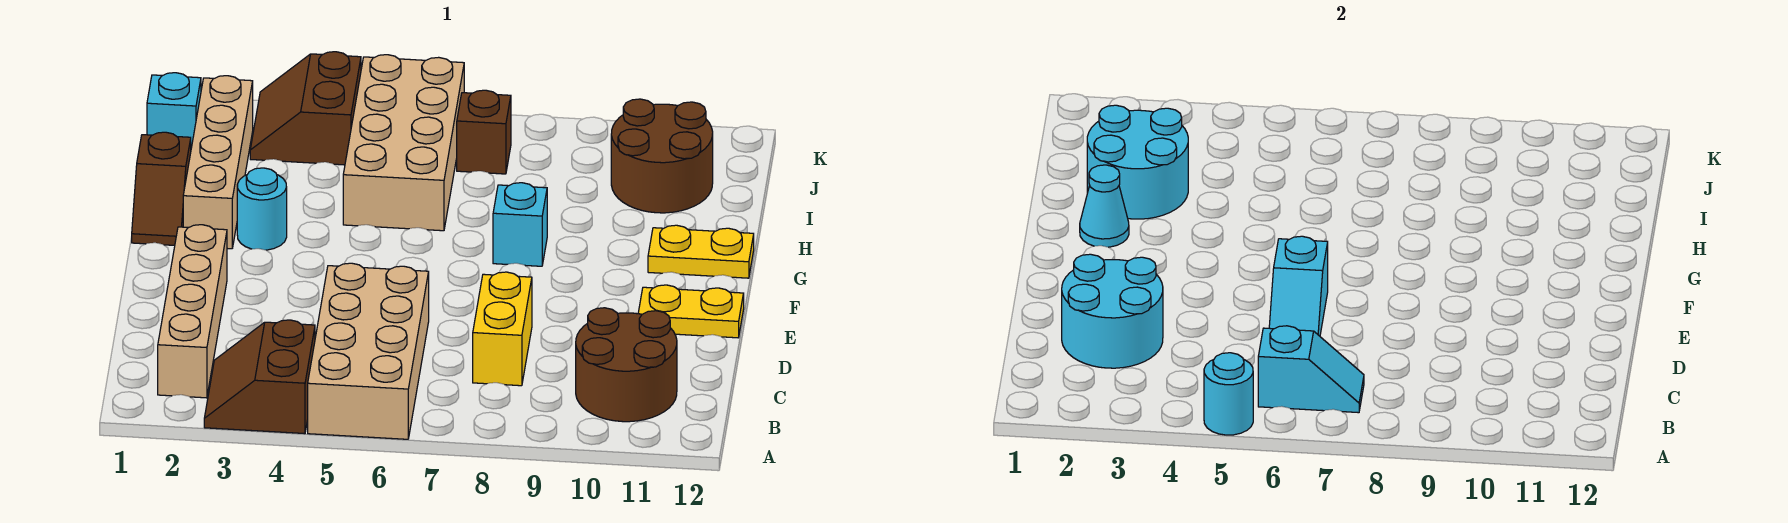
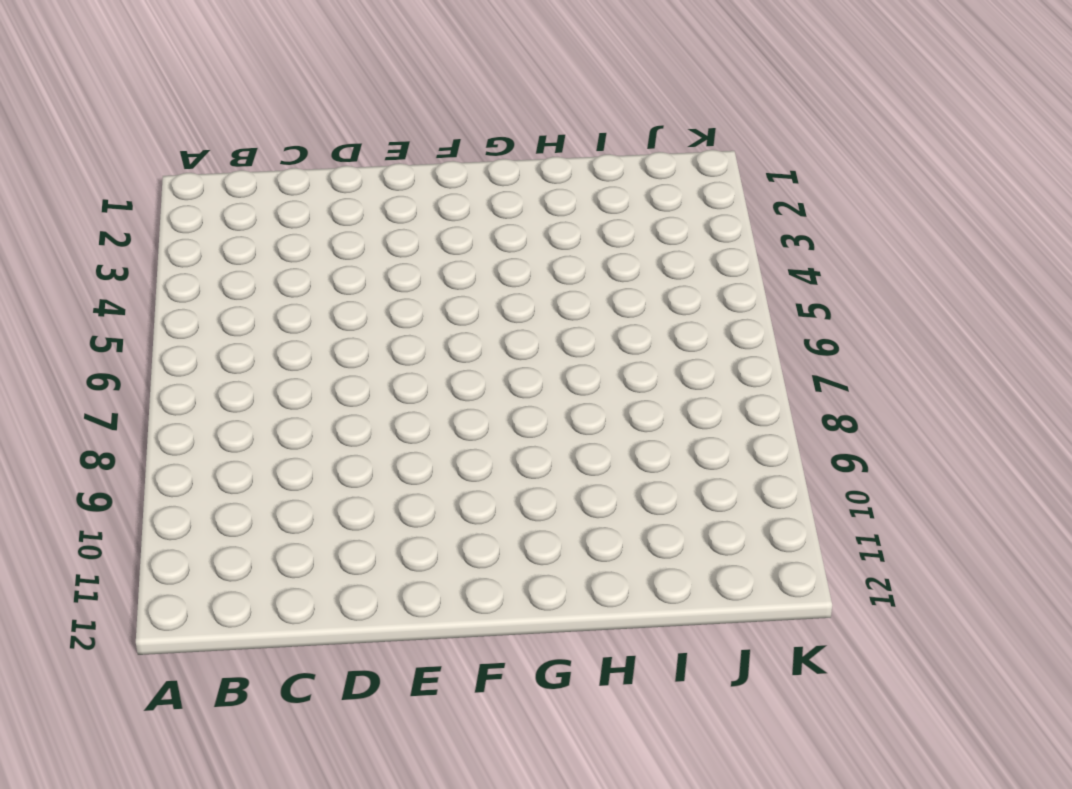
none -> brown slope A3:B4 level 1 top 4
none -> tan brick A5:D6 level 1
none -> tan brick B2:E2 level 1

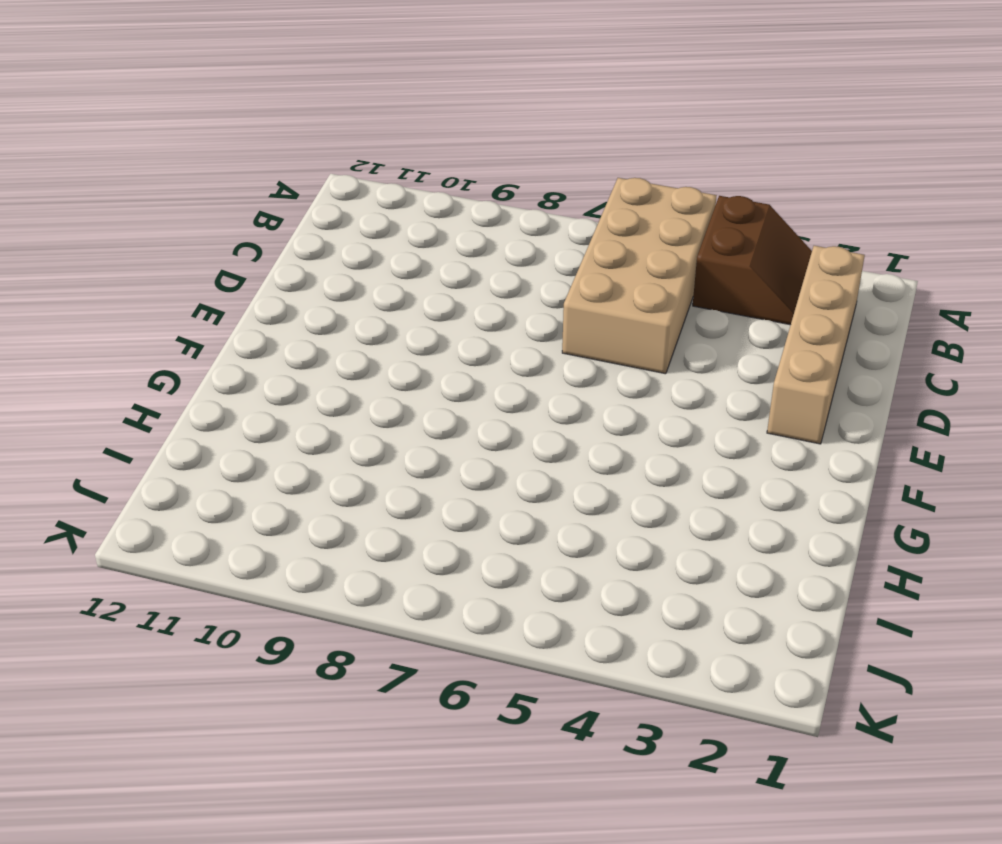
none -> brown round brick B10:C11 level 1
none -> yellow brick C8:D8 level 1
none -> yellow plate E11:E12 level 1

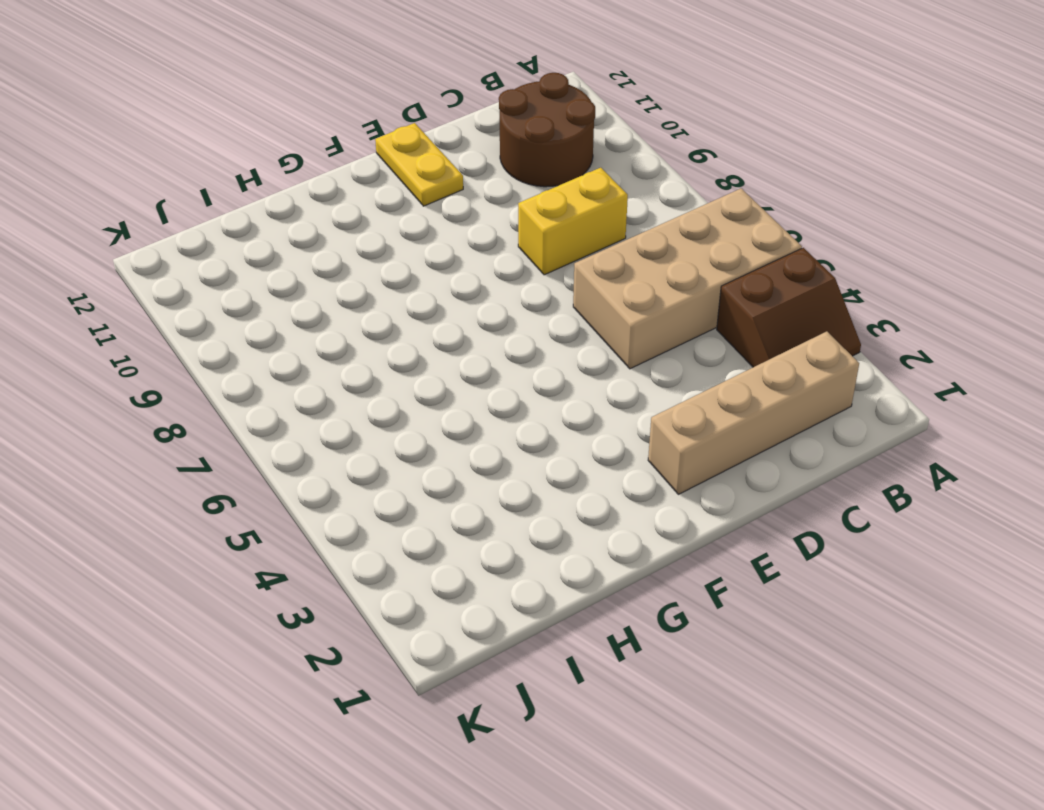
none -> brown slope G1:H1 level 1 top H
none -> tan brick G2:J2 level 1
none -> cyan round brick G3 level 1

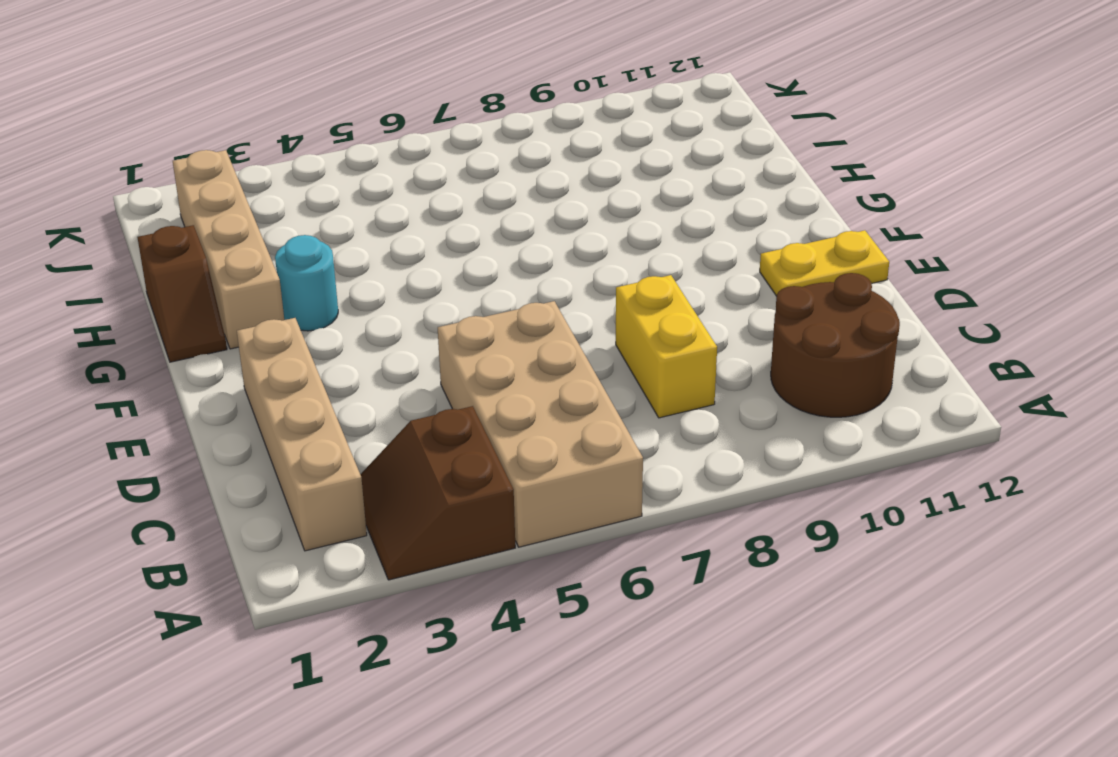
none -> cyan brick G8 level 1
none -> yellow plate G11:G12 level 1
none -> tan brick H5:K6 level 1

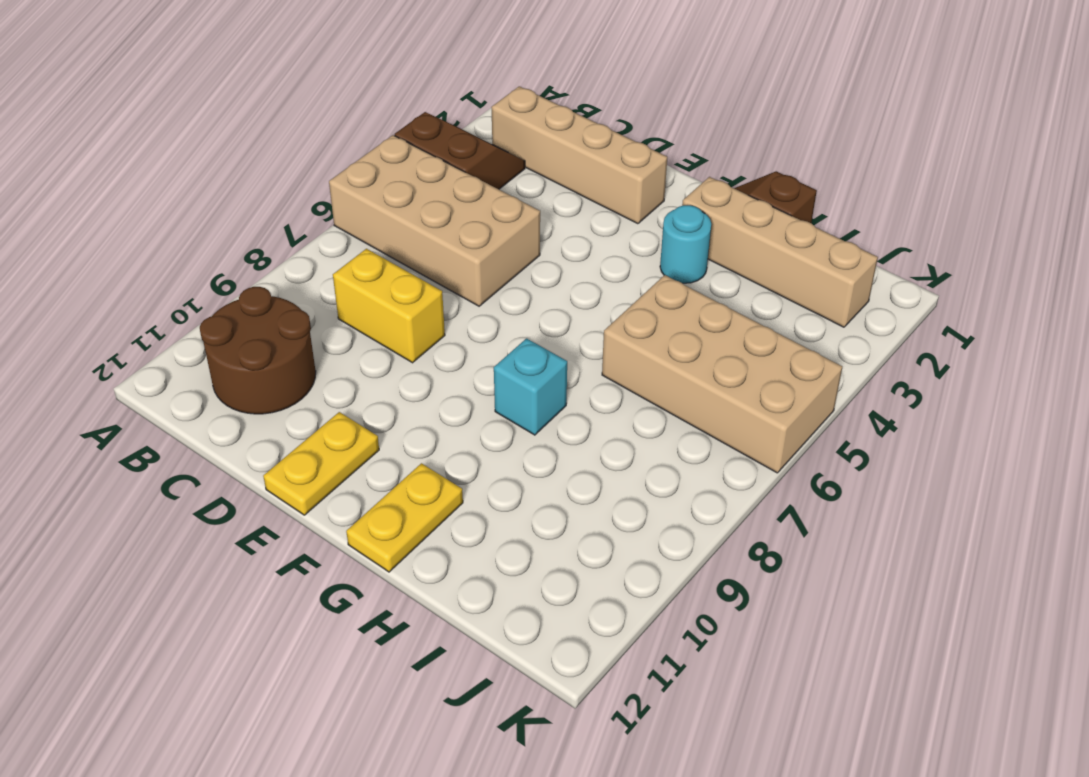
none -> brown round brick I10:J11 level 1
none -> cyan brick J1 level 1
none -> brown slope J3:K4 level 1 top 4

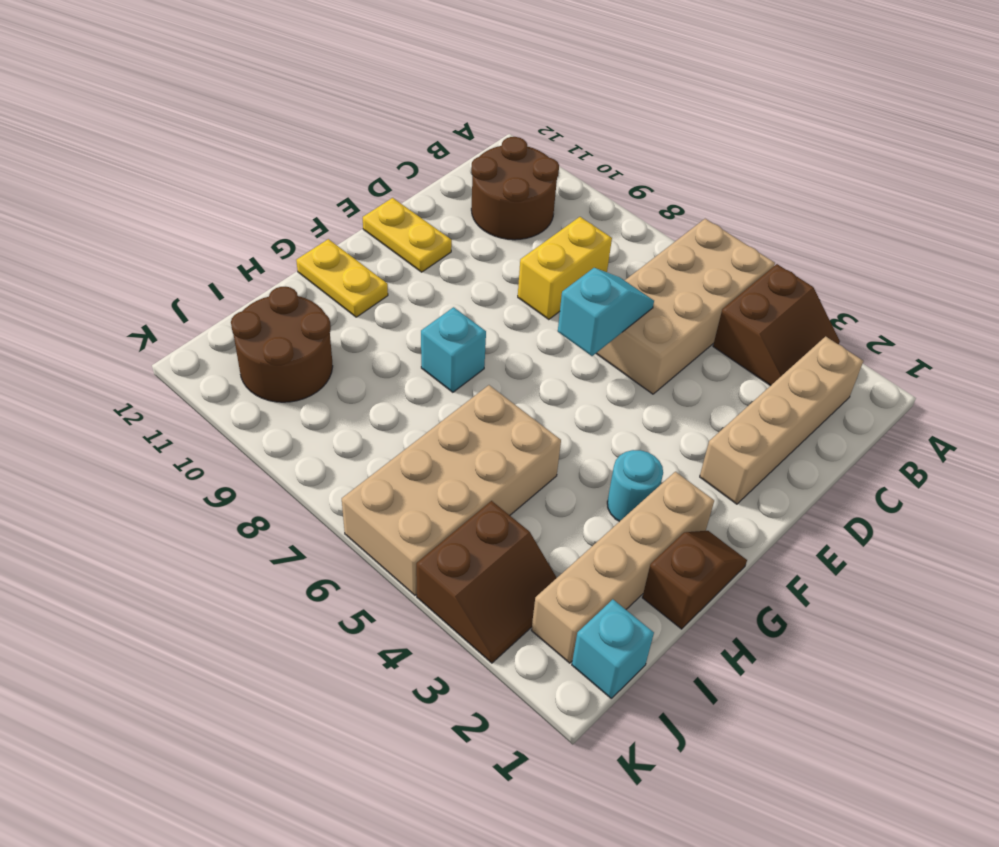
none -> brown brick J7 level 1
none -> cyan round brick A5 level 2
none -> cyan slope B6:B7 level 2 top 6

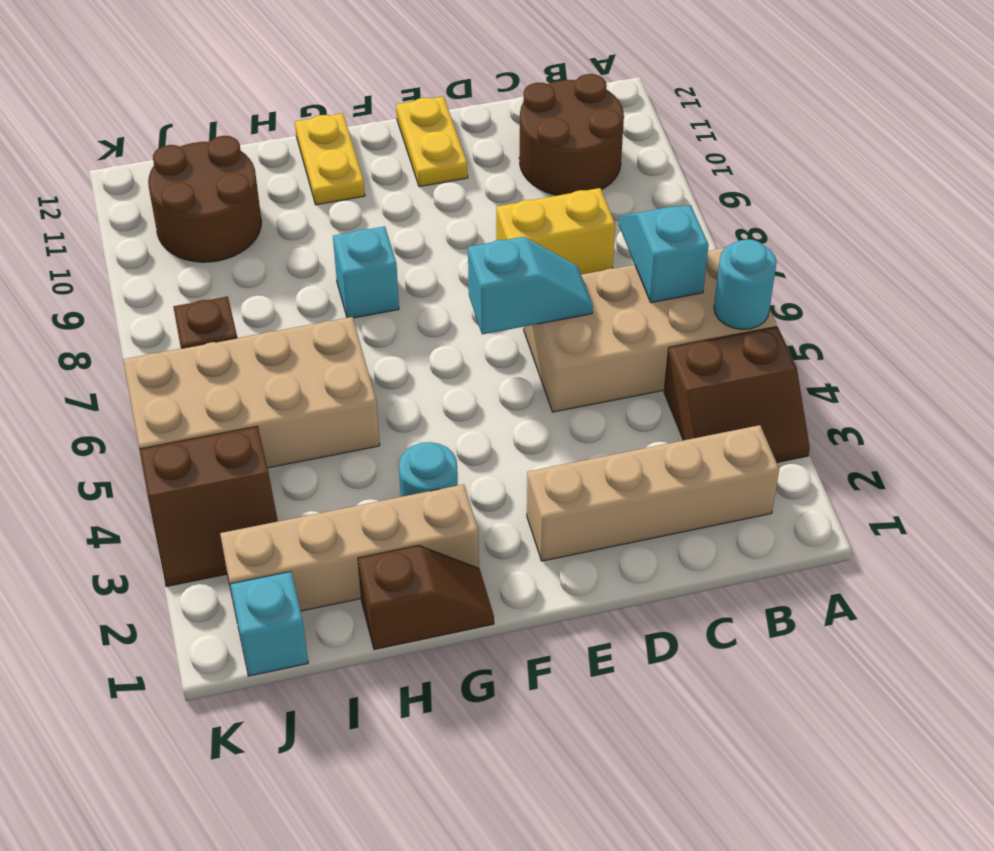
none -> cyan round brick C2:D3 level 2
none -> cyan cone G2 level 2
none -> cyan round brick H2:I3 level 2

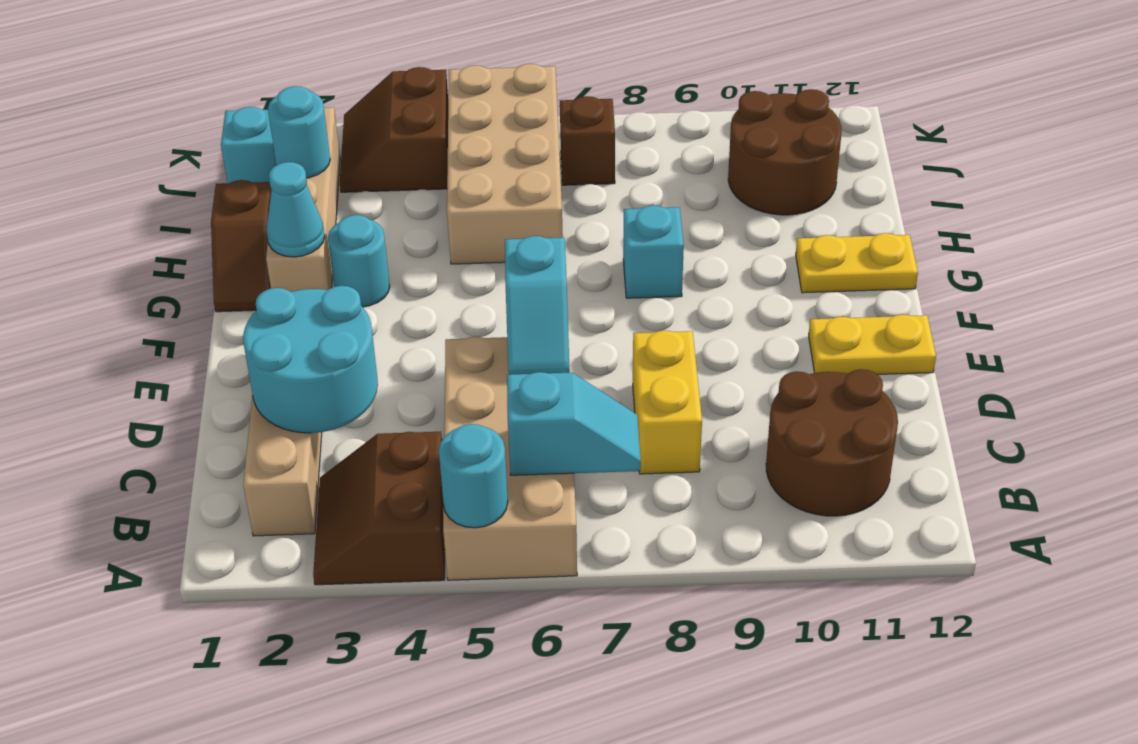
cyan round brick I2 level 2 -> cyan round brick H2:I3 level 2

